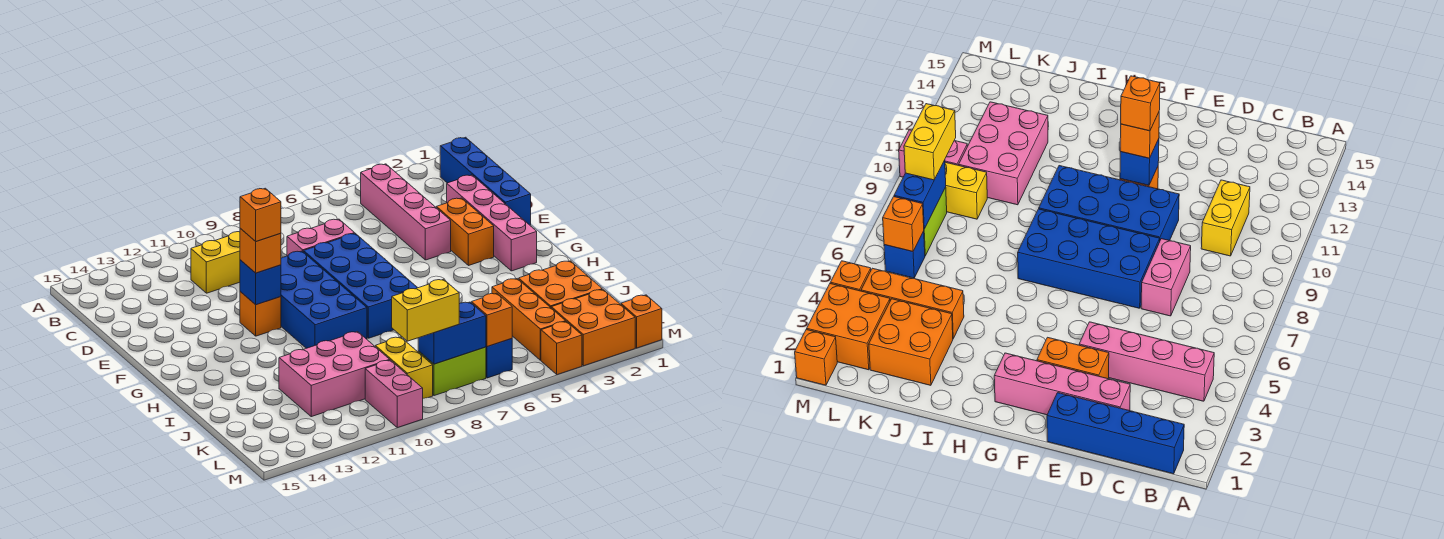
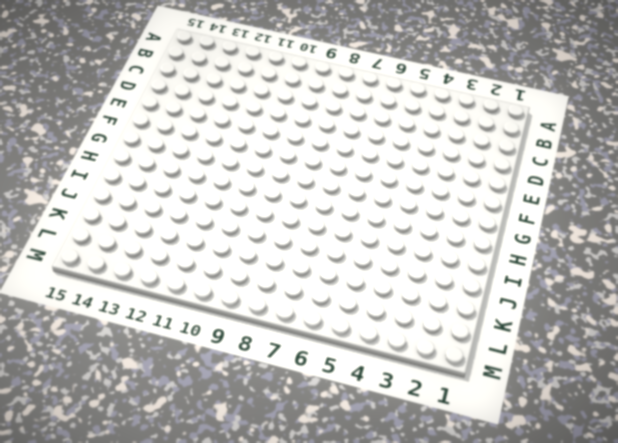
none -> blue brick B1:E1 level 1
none -> pink brick B4:E4 level 1
none -> yellow brick C10:C11 level 1

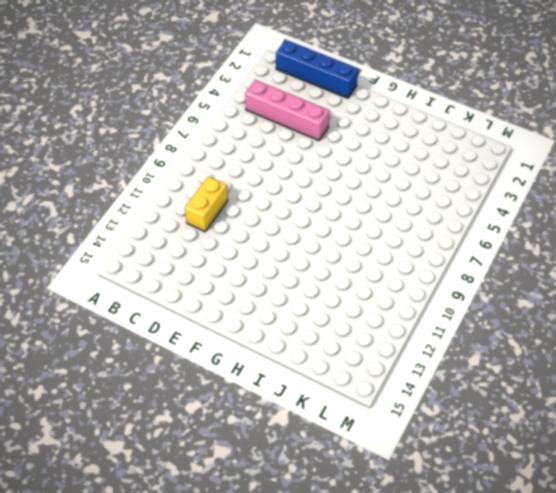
none -> pink brick D2:G2 level 1
none -> pink brick D7:D8 level 1
none -> orange brick E3:F3 level 1

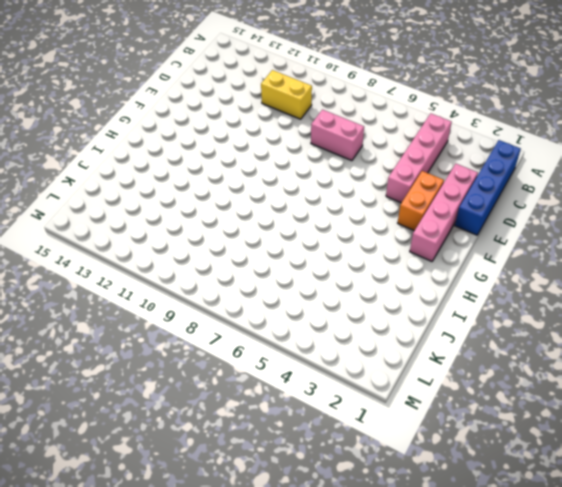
none -> blue brick E7:H8 level 1
none -> blue brick E9:H10 level 1
none -> orange brick F11 level 1

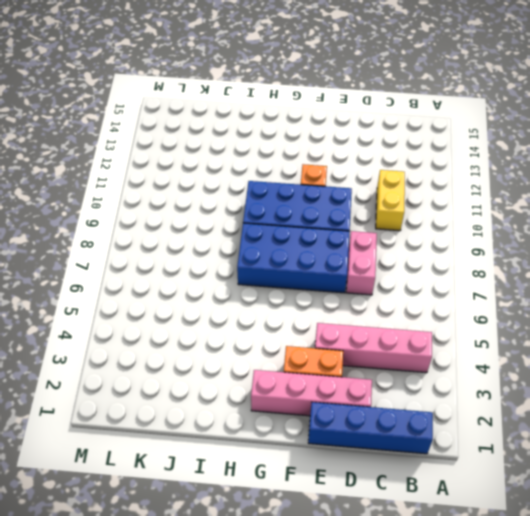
none -> orange brick J2:K3 level 1
none -> orange brick J4:L4 level 1
none -> pink brick J10:K12 level 1

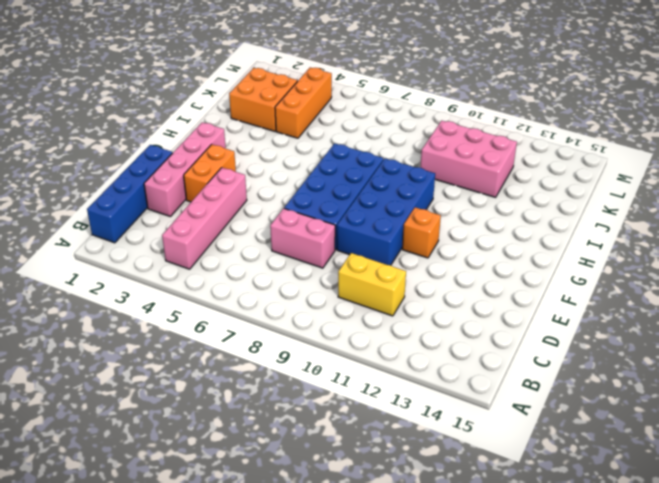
none -> yellow brick K9:L9 level 1
none -> orange brick L2:M3 level 1
none -> blue brick L6 level 1

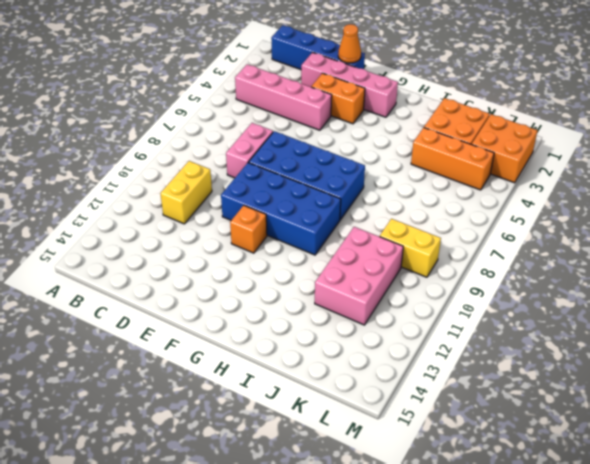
orange cone E1 level 2 -> none
none -> blue brick L6 level 1
none -> lime brick L7:L8 level 1
none -> pink brick L10:M10 level 1

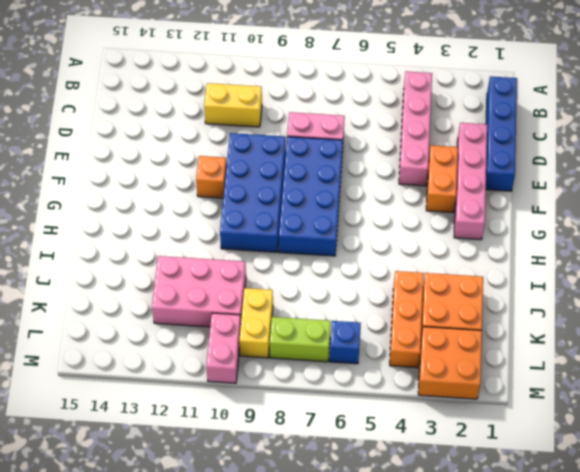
none -> orange brick M1 level 1
none -> orange brick M4 level 1
none -> blue brick F11 level 2

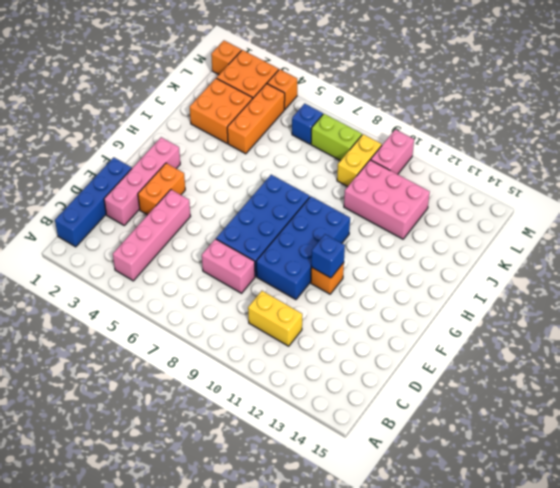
none -> orange brick L6 level 2
none -> blue brick L7:L8 level 2
none -> orange brick F11 level 3

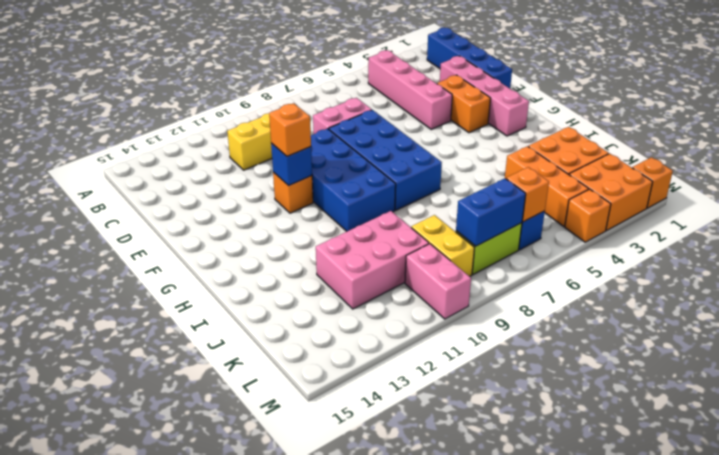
none -> yellow brick L8:L9 level 3
none -> orange brick F11 level 4

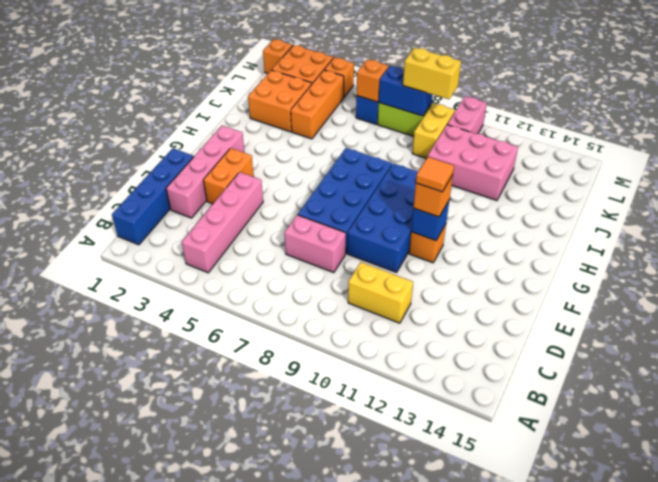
orange tile F11 level 4 -> orange brick F11 level 4

